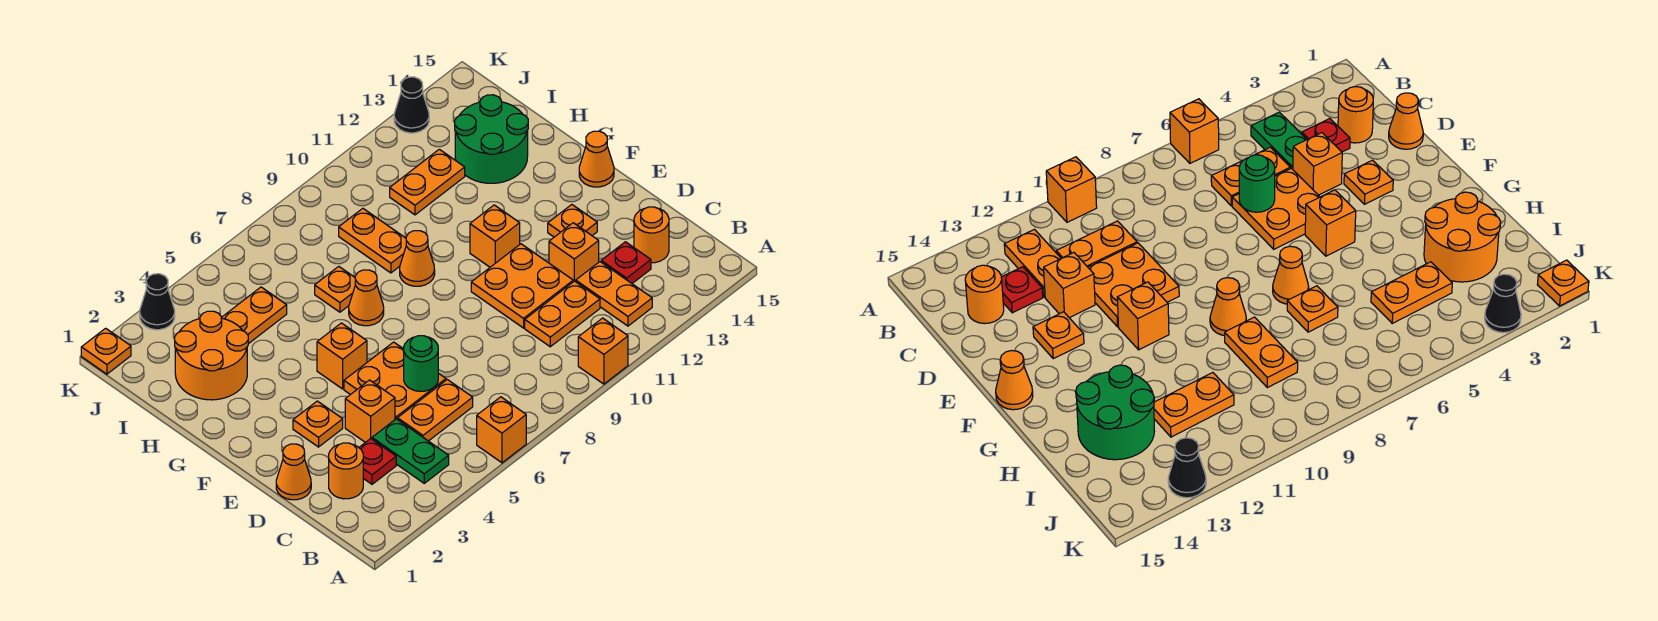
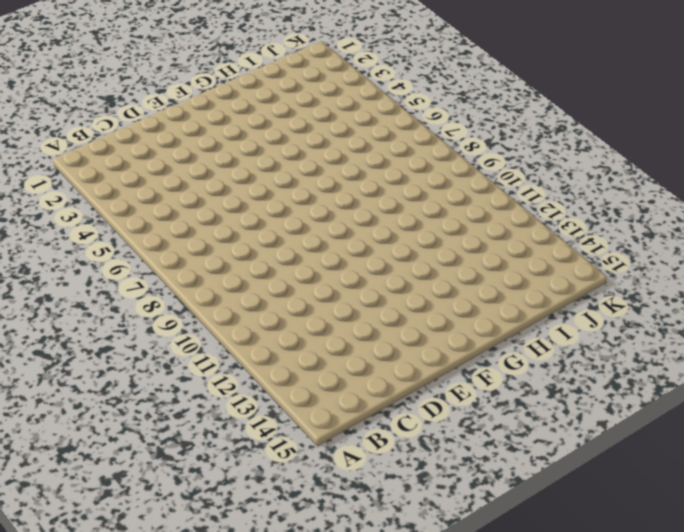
none -> orange brick A6 level 1
none -> orange brick A10 level 1
none -> green plate B4:C4 level 1
none -> orange plate B12:C12 level 1

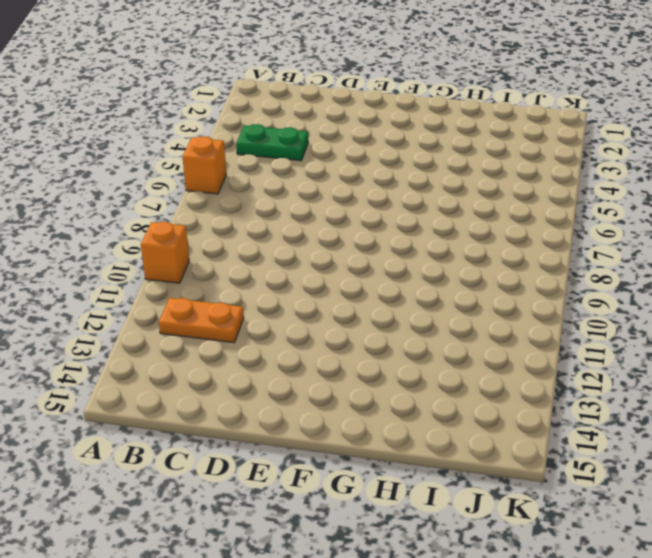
none -> orange round brick C2 level 1
none -> red plate C3 level 1
none -> orange plate C5:C6 level 1
none -> orange plate C10:C11 level 1

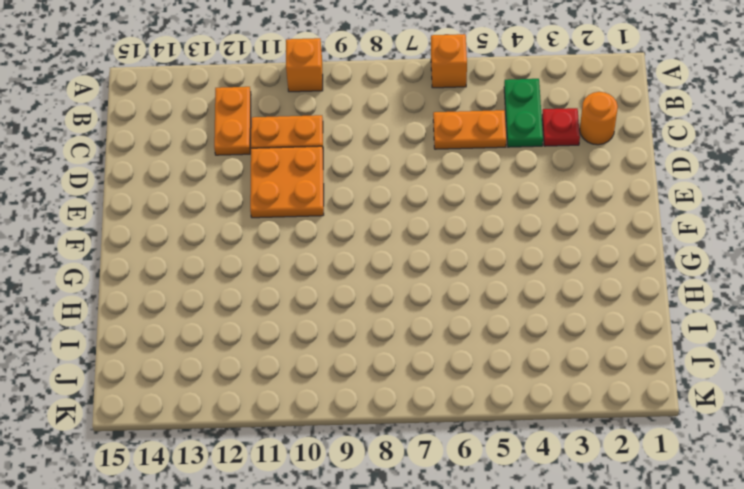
none -> red plate C13 level 1
none -> orange round brick C14 level 1
none -> orange cone D1 level 1
none -> orange brick D4 level 1

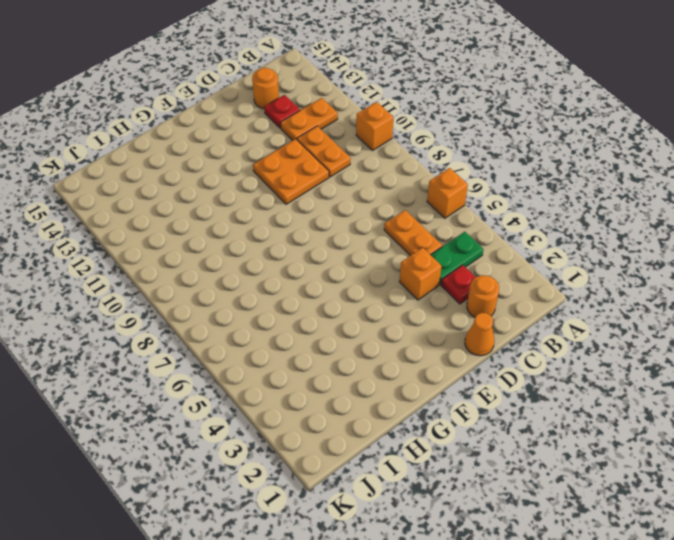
none -> orange plate D5:E6 level 1
none -> orange brick D12 level 1
none -> orange plate E3 level 1
none -> orange plate E13 level 1

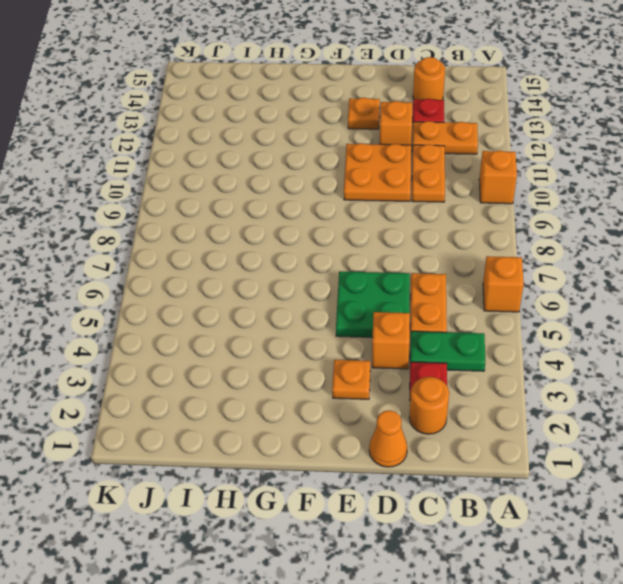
green plate D5:E6 level 1 -> orange plate D5:E6 level 1
none -> orange brick F5 level 1
none -> orange brick F11 level 1
none -> orange cone F15 level 1
none -> orange cone G7 level 1

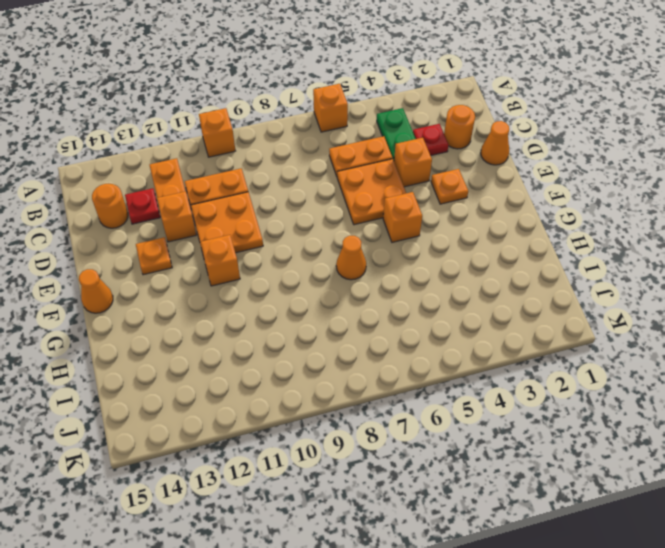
none -> orange cone G9 level 1
none -> orange round brick H2:I3 level 1
none -> orange plate H7 level 1
none -> orange plate H9:I9 level 1

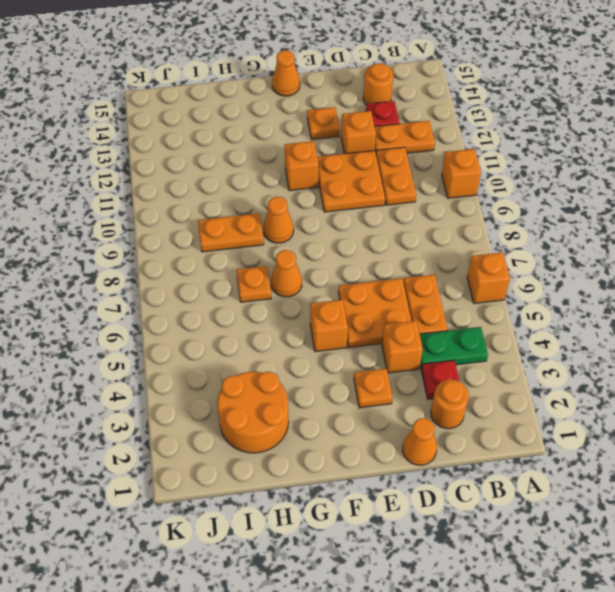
none -> green round brick H13:I14 level 1
none -> orange plate I4:I5 level 1
none -> orange plate I11:I12 level 1
none -> orange plate K1 level 1

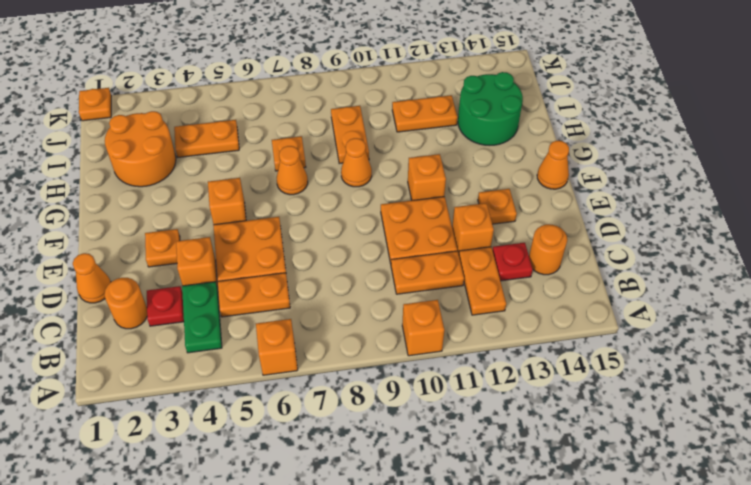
none -> black cone K3 level 1
none -> black cone K13 level 1
none -> green round brick D6 level 2

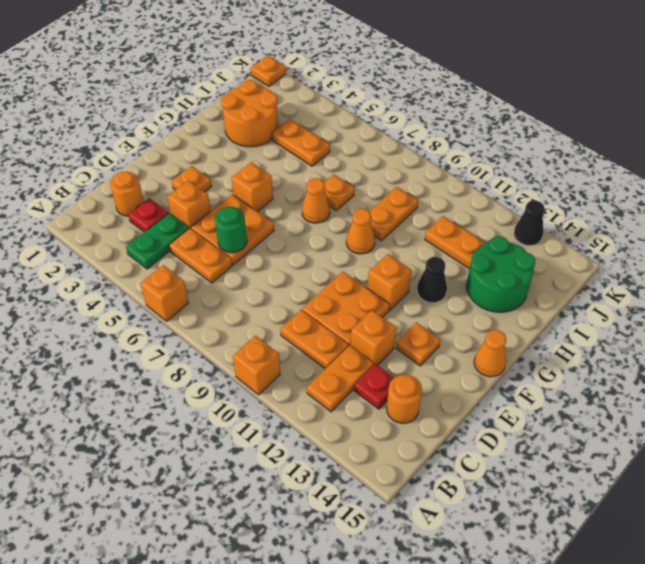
black cone G12 level 1 -> black cone K3 level 1
none -> orange cone D1 level 1

